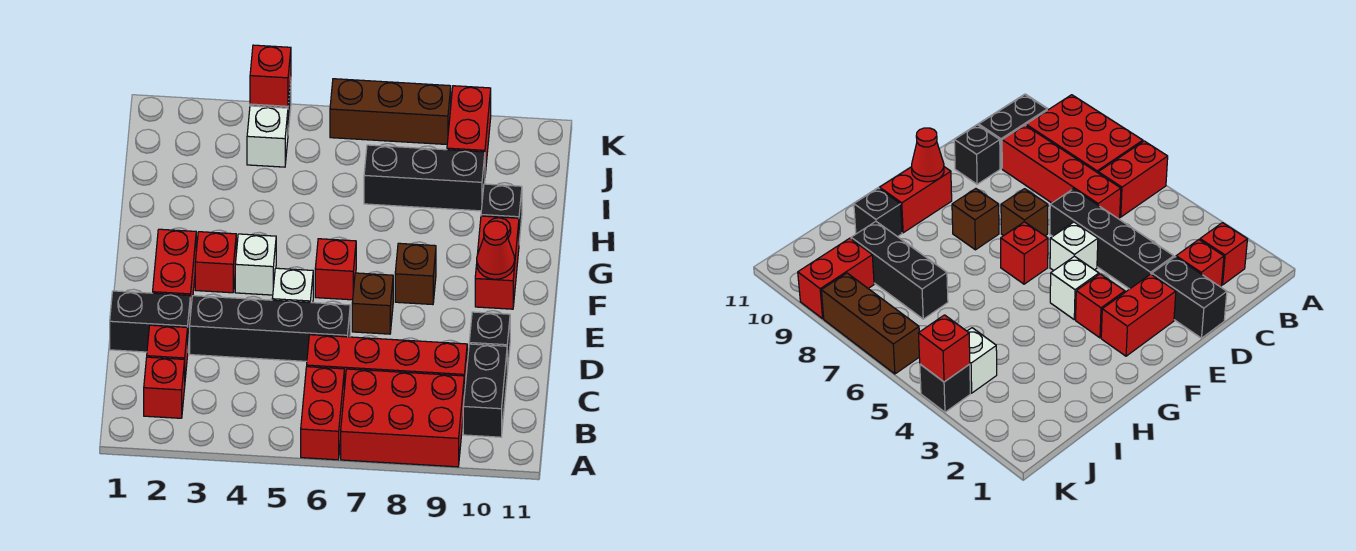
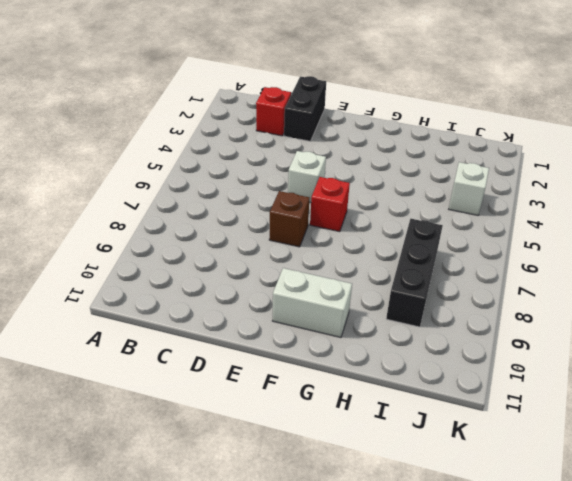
white brick F10:G10 level 1 -> red brick F10:G10 level 1
none -> red brick A6:B6 level 1
none -> red brick A7:B9 level 1
none -> red brick B2 level 1

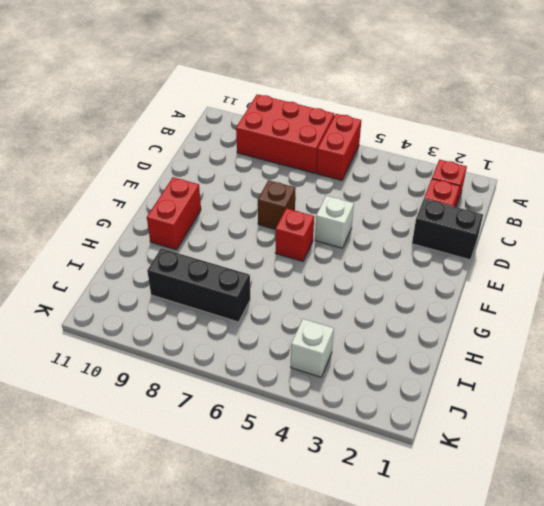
none -> black brick B10:C10 level 1
none -> red brick C6:C9 level 1
none -> black brick D3:D6 level 1

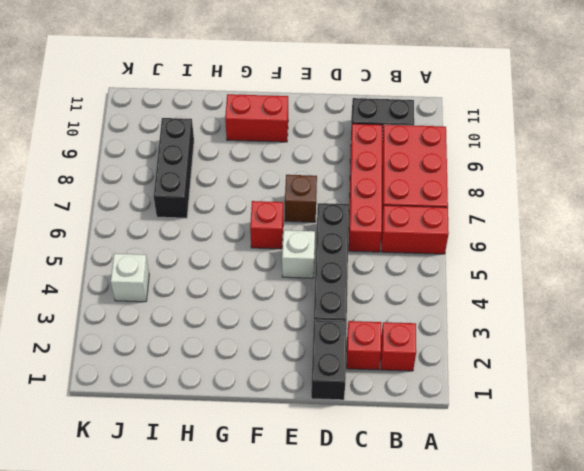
none -> black brick D10 level 1
none -> red brick E2:F2 level 1
none -> red brick F3 level 1

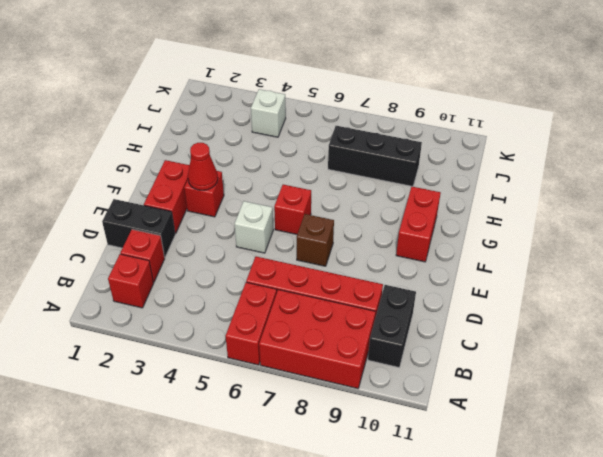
red cone F3 level 2 -> red cone F10 level 2
none -> black brick D3:D6 level 1
none -> black brick D10 level 1
none -> white brick F4 level 1

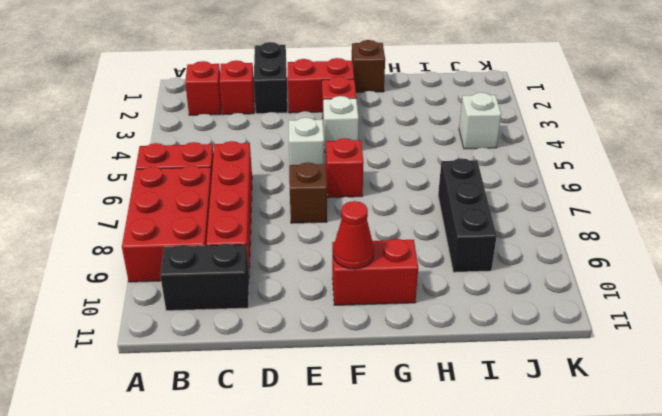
brown brick G1 level 1 -> brown brick F8 level 1
none -> black brick D3:D6 level 1
none -> black brick D10 level 1
none -> black brick H10 level 1

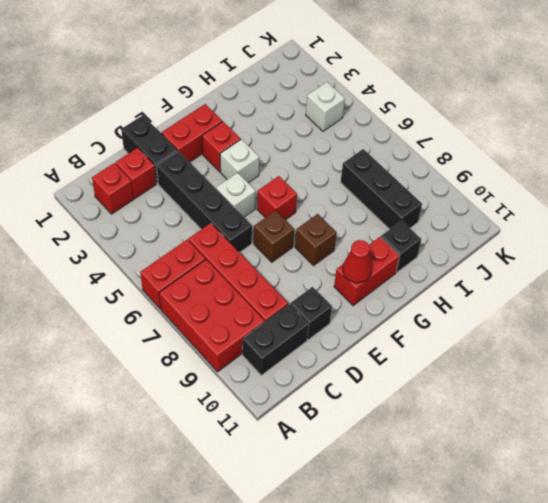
none -> red brick J9:K9 level 1
none -> black brick K4 level 1
none -> brown brick K6:K8 level 1

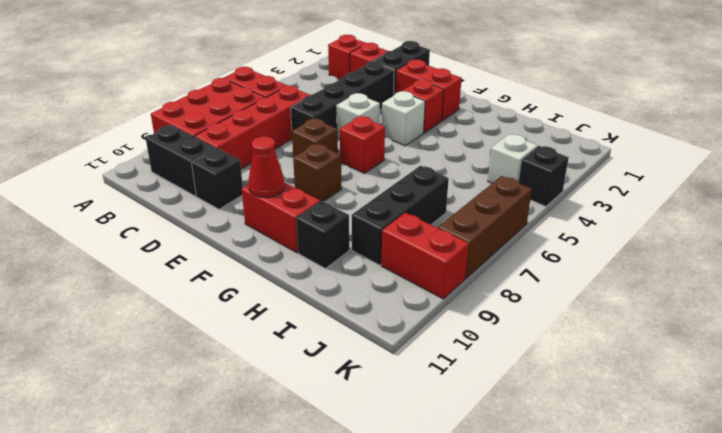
none -> red brick K4 level 2

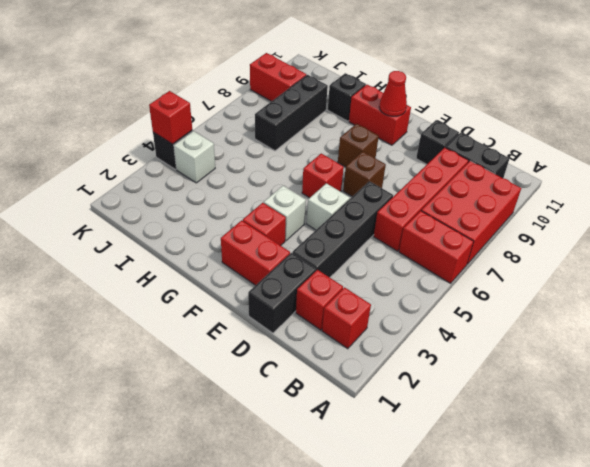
none -> brown brick K6:K8 level 1

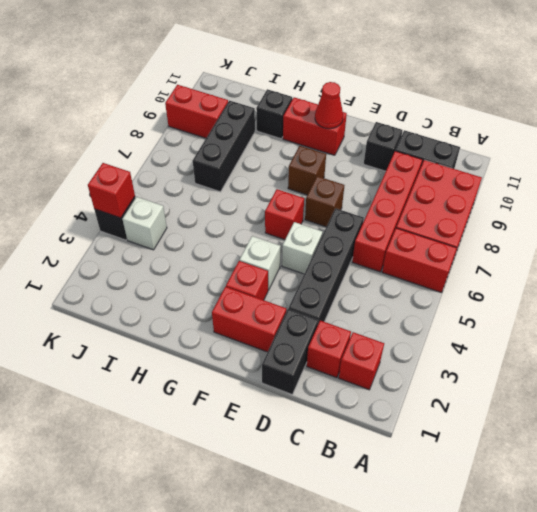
none -> brown brick K6:K8 level 1

